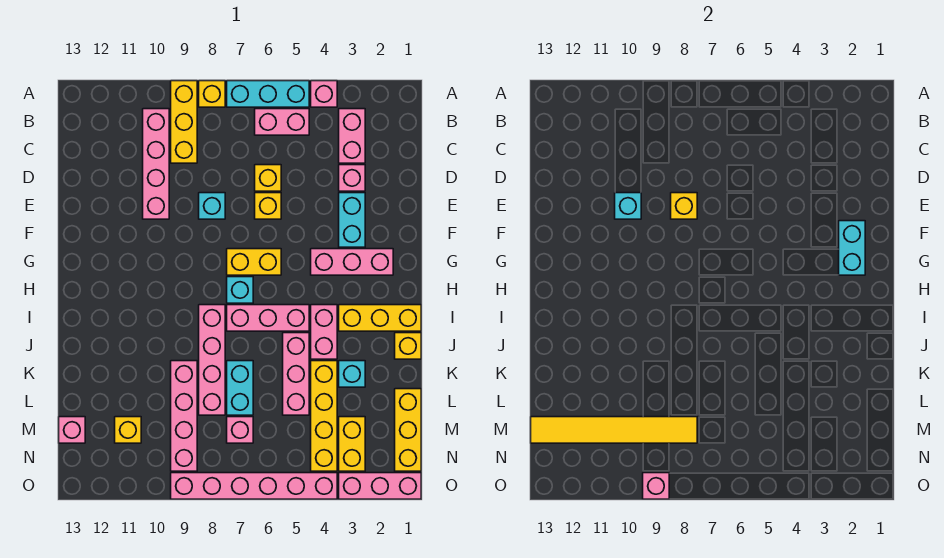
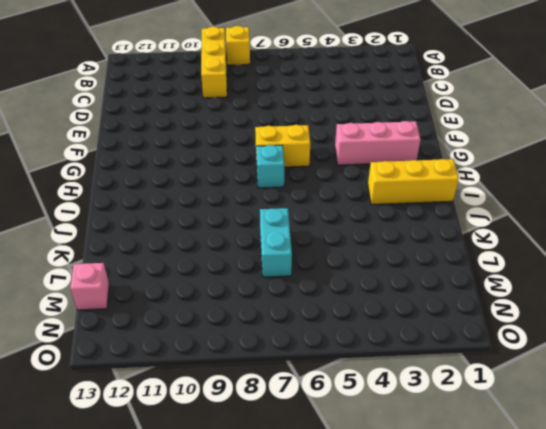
none -> pink brick A4 level 1
none -> cyan brick A5:A7 level 1
none -> pink brick B3:C3 level 1
none -> pink brick B5:B6 level 1

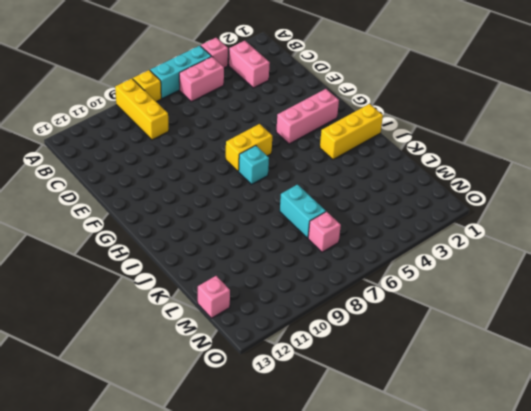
none -> pink brick B10:E10 level 1
none -> pink brick D3 level 1
none -> yellow brick D6 level 1
none -> cyan brick E3:F3 level 1

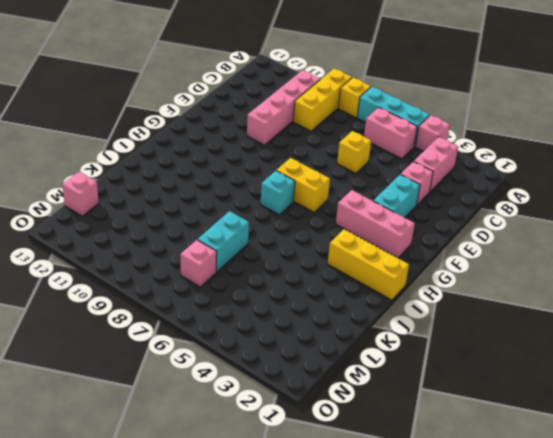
none -> yellow brick E6 level 1
none -> cyan brick E8 level 1
none -> pink brick I4:J4 level 1
none -> pink brick I5:I7 level 1

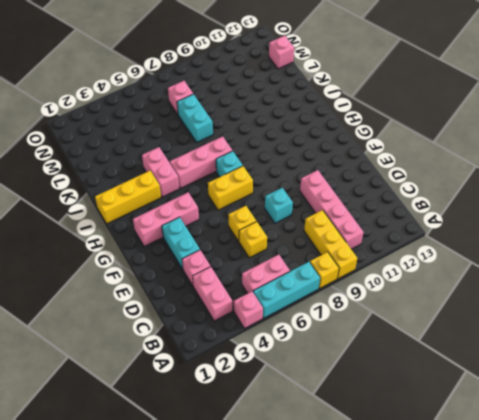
none -> pink brick I8:L8 level 1
none -> yellow brick J1 level 1
none -> pink brick J5:L5 level 1
none -> cyan brick K3 level 1

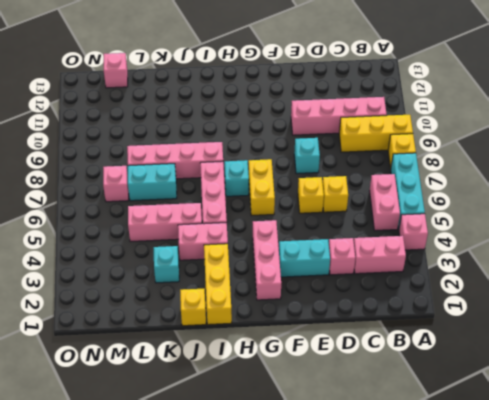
none -> yellow brick K4:N4 level 1
none -> pink brick K9:N9 level 1
none -> yellow brick L1:N1 level 1
none -> yellow brick M3:N3 level 1

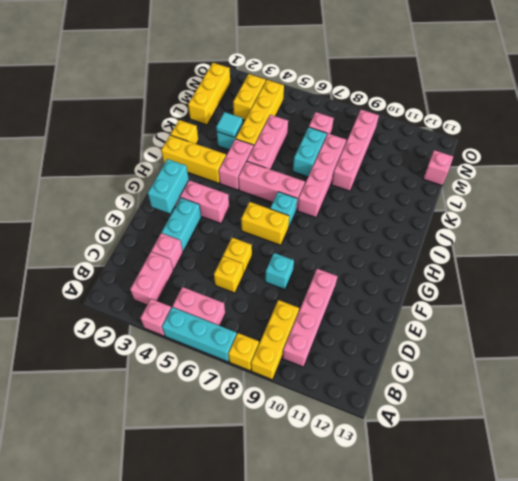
cyan tile K3 level 2 -> none
none -> yellow brick M11 level 1
none -> pink brick O1:O3 level 1
none -> pink brick O4:O9 level 1
none -> yellow brick E8 level 2

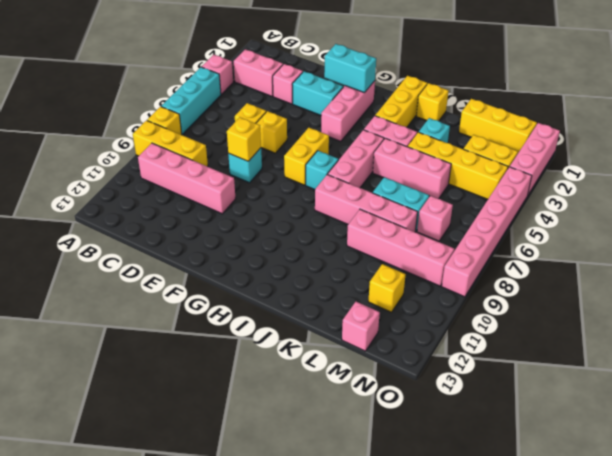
none -> pink brick B5:B6 level 1
none -> cyan brick E10 level 2
none -> yellow tile M8:M13 level 2
none -> pink brick O9 level 2

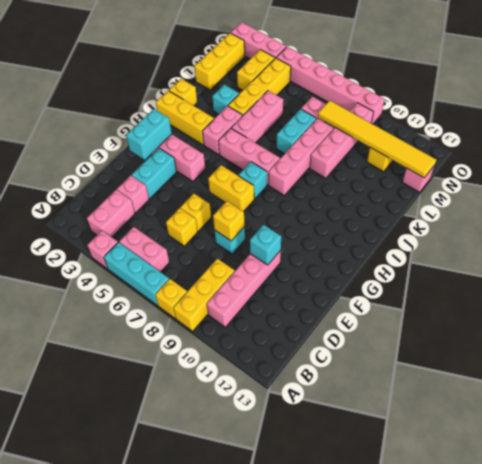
none -> pink brick O9 level 2

